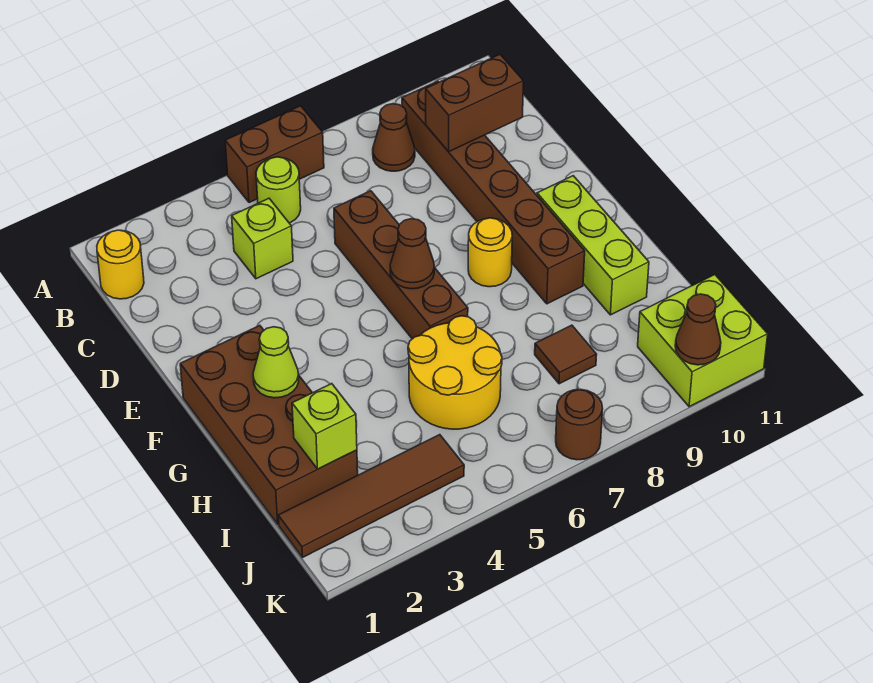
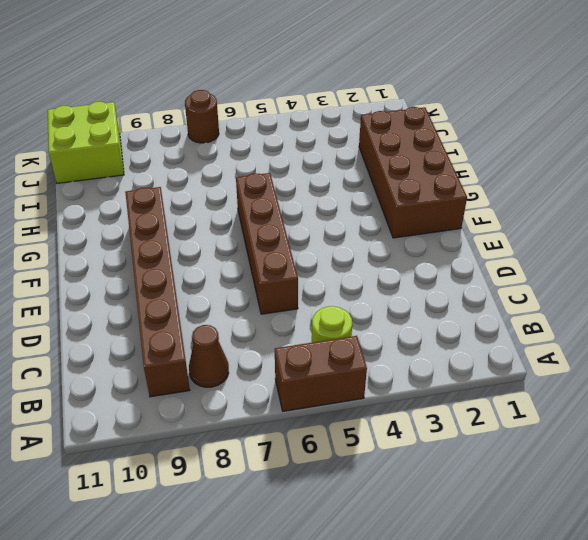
none -> yellow round brick B1 level 1
none -> lime brick C4 level 1
none -> yellow round brick F8 level 1

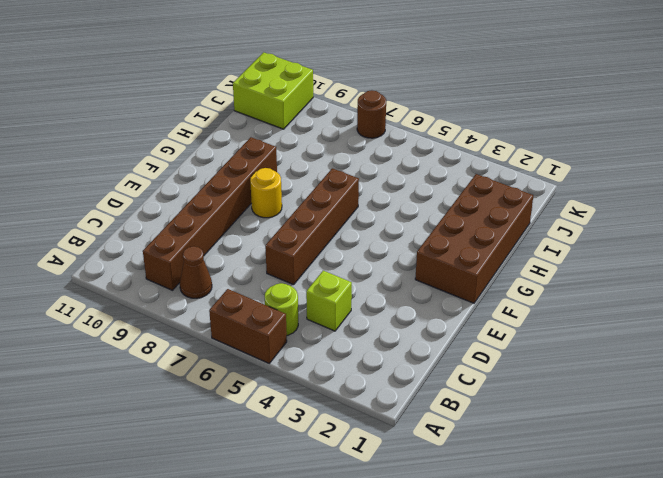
none -> yellow round brick B1 level 1
none -> lime brick F10:H10 level 1
none -> yellow round brick H5:I6 level 1

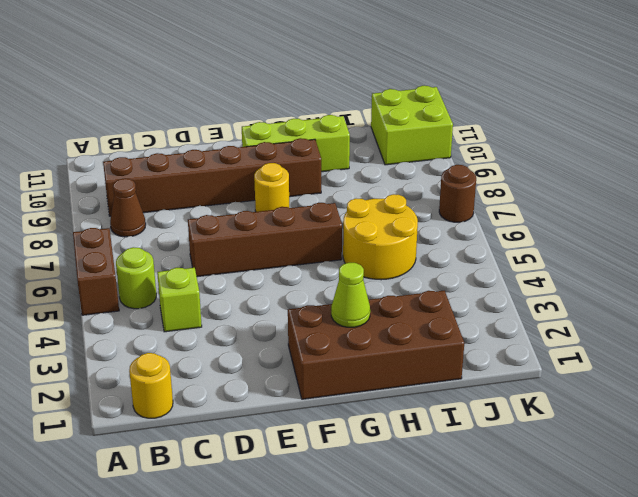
none -> brown tile I8 level 1
none -> brown tile J1:J4 level 1
none -> brown brick C9:C10 level 2

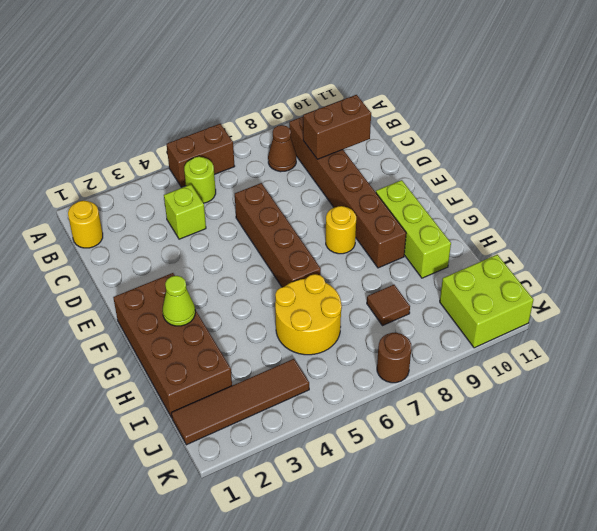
none -> brown cone F6 level 2
none -> lime brick I2 level 2
none -> brown cone K10 level 2

